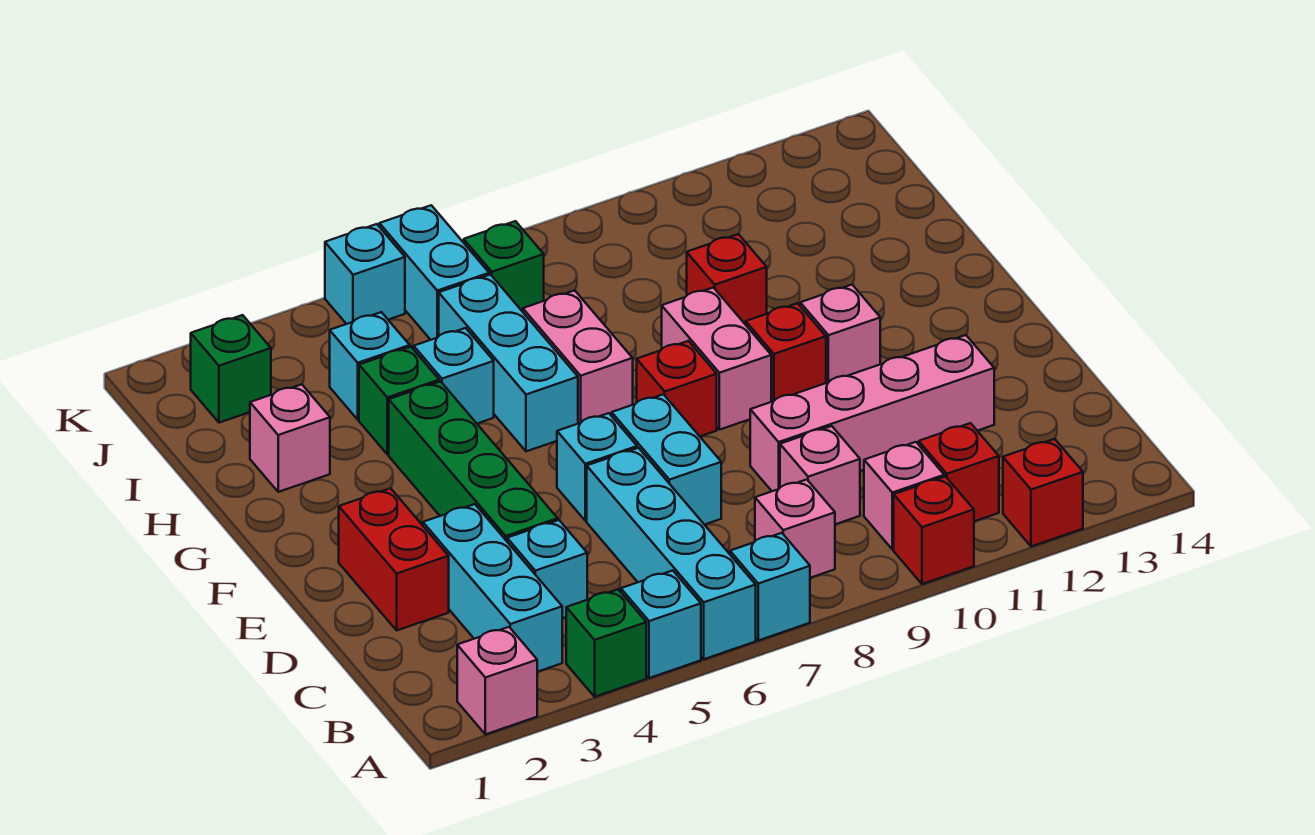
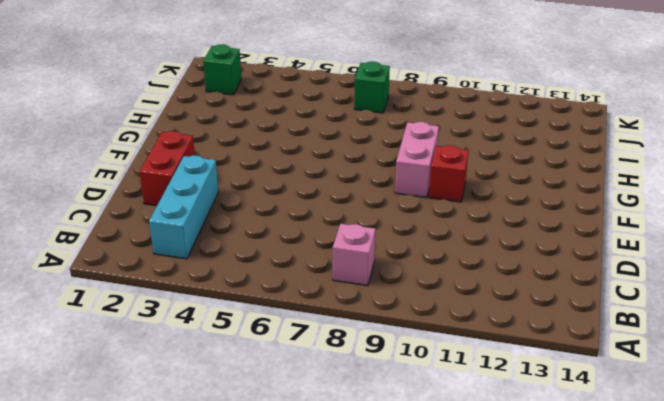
none -> pink brick A2 level 1
none -> green brick A4 level 1
none -> cyan brick A5 level 1
none -> cyan brick A6:D6 level 1

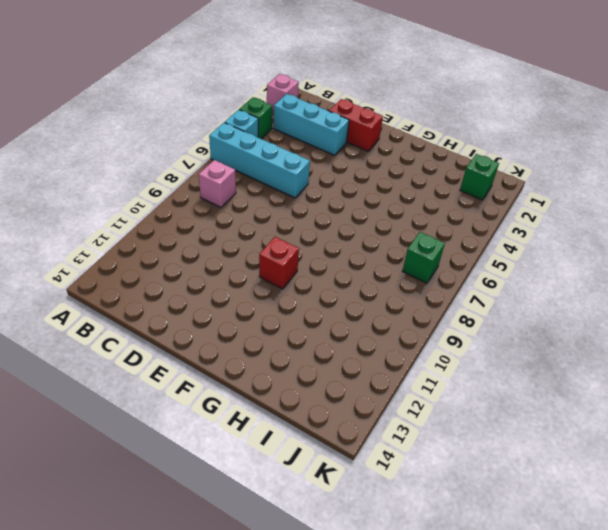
none -> cyan brick A7 level 1
none -> red brick A10 level 1
none -> red brick A12 level 1
none -> pink brick B10 level 1

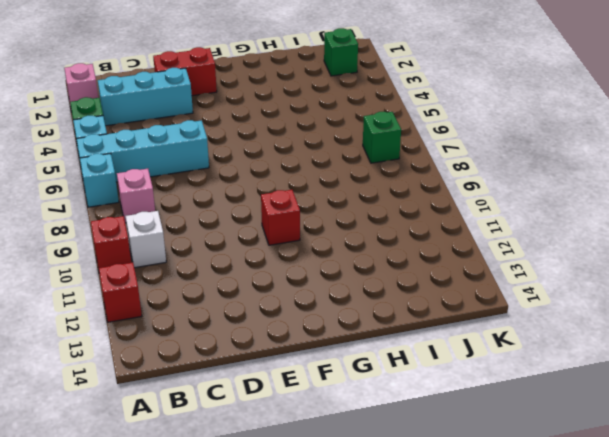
white brick B10 level 1 -> pink brick B10 level 1
none -> red brick B11 level 1
none -> cyan brick C4 level 1
none -> pink brick C9 level 1
none -> green brick D4:G4 level 1

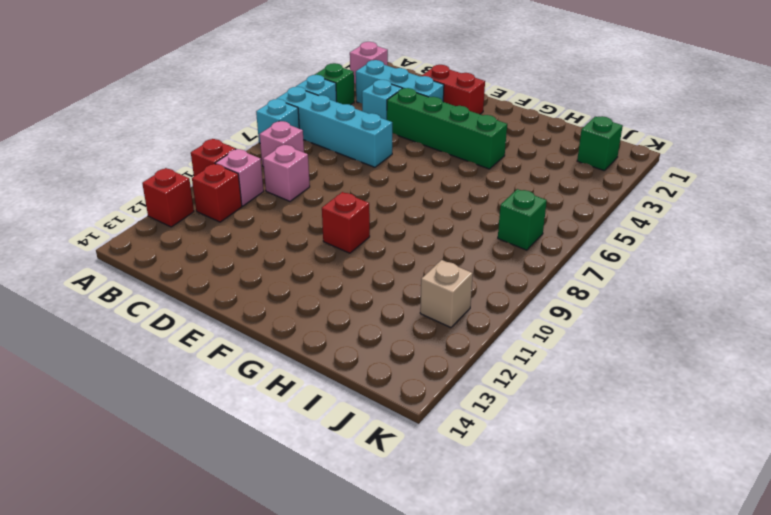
tan brick J11 level 1 -> none
none -> cyan brick D7:E7 level 1
none -> pink brick D9:D12 level 1
none -> cyan brick E6 level 1
none -> red brick F8 level 1

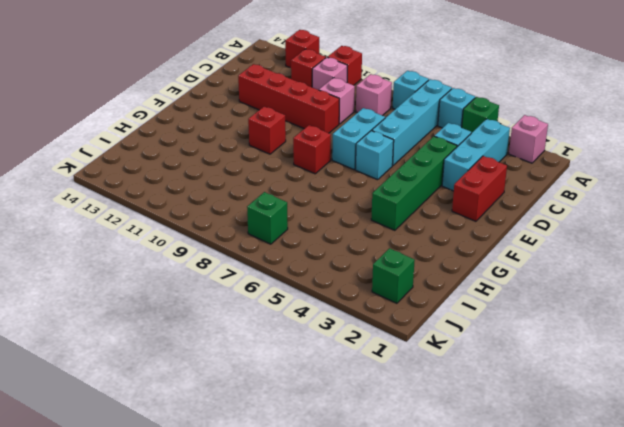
red brick D9:D12 level 1 -> pink brick D9:D12 level 1
none -> pink brick F9:G9 level 1
none -> pink brick F11 level 1
none -> cyan brick G6:I6 level 1
none -> pink brick G7:H7 level 1

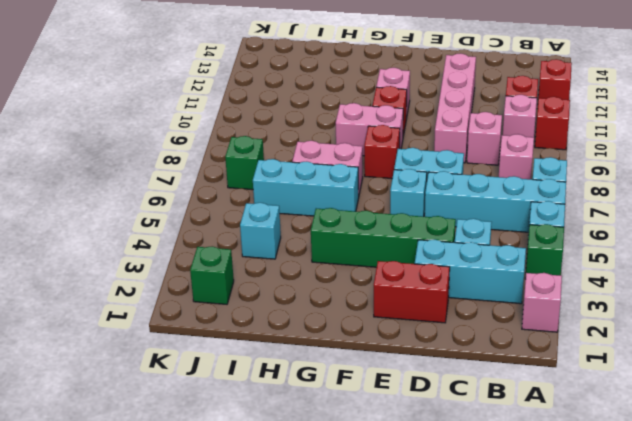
none -> pink brick H2 level 1
none -> green brick H4 level 1
none -> cyan brick H5 level 1
none -> red brick H10 level 1

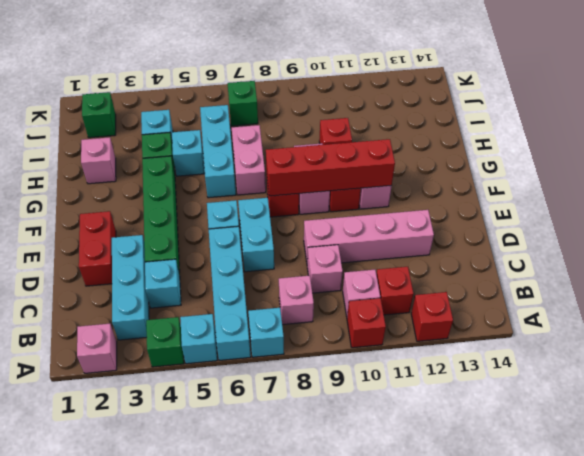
red brick F8:F11 level 2 -> none
none -> cyan brick J6:K6 level 1
none -> cyan brick K5 level 1

